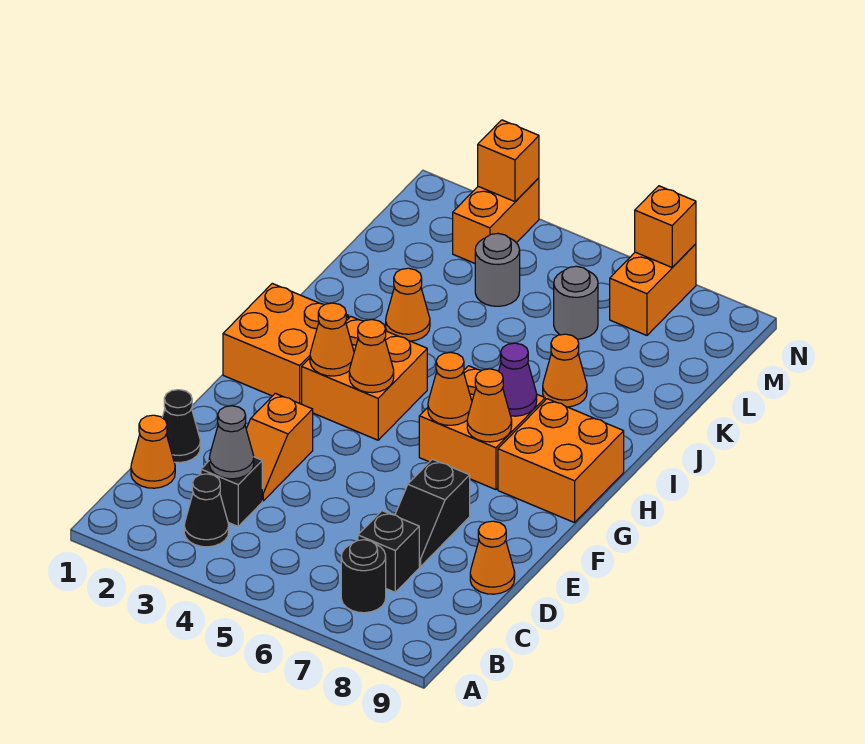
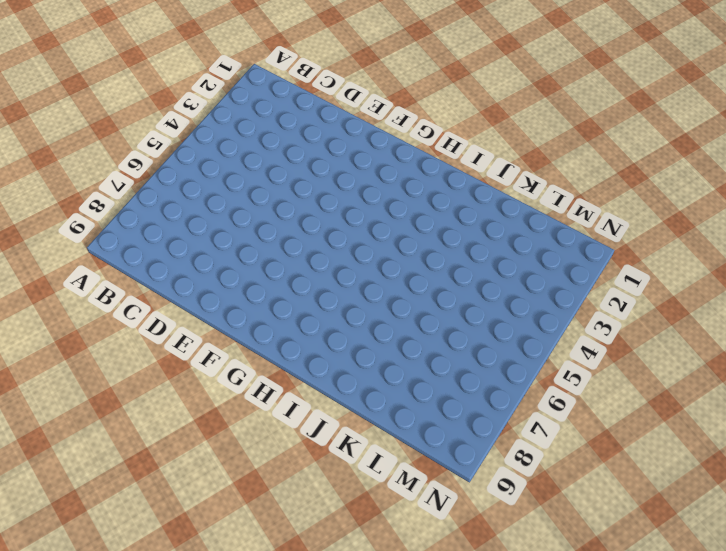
none -> black cone B3 level 1
none -> black round brick B7 level 1
none -> orange cone C1 level 1

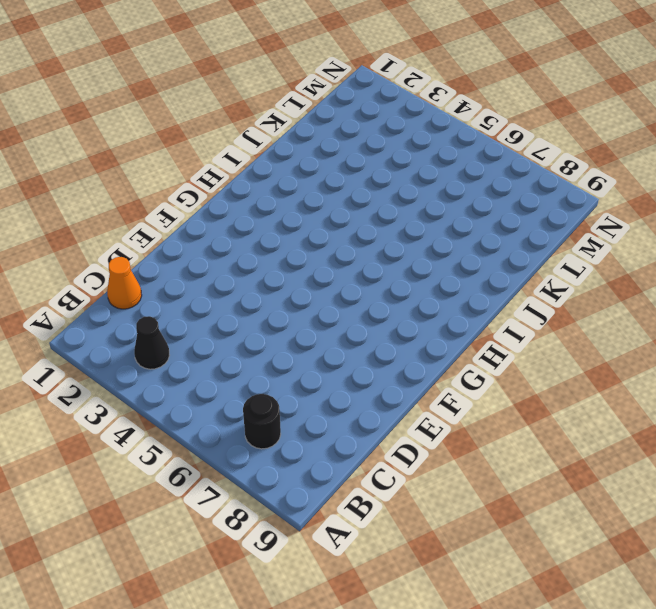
none -> black brick C3 level 1
none -> black brick C7 level 1
none -> black cone D1 level 1

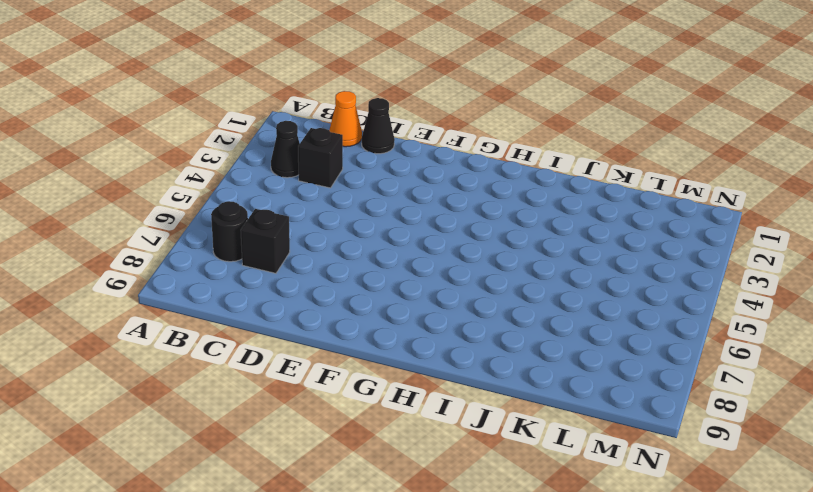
none -> orange slope D3:E3 level 1 top E
none -> black slope D7:E7 level 1 top E
none -> orange cone D9 level 1

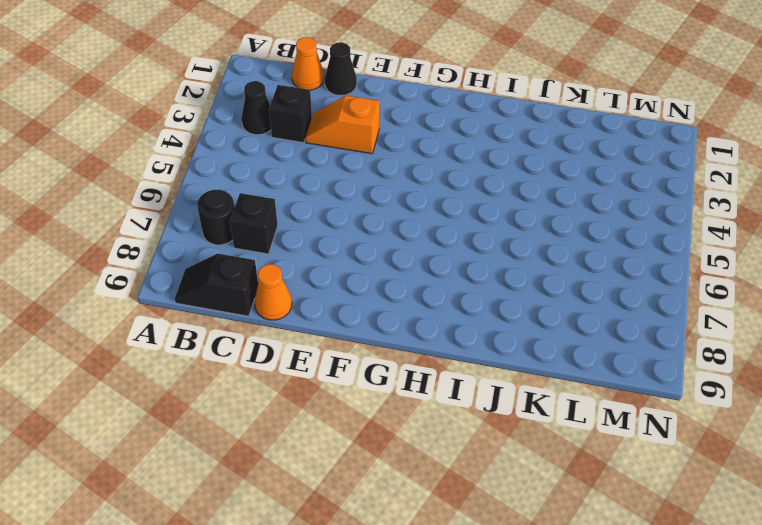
black slope B9:C9 level 1 top C -> black slope D7:E7 level 1 top E
none -> orange brick G1:H2 level 1
none -> orange brick G3:H4 level 1
none -> orange brick G6:H7 level 1

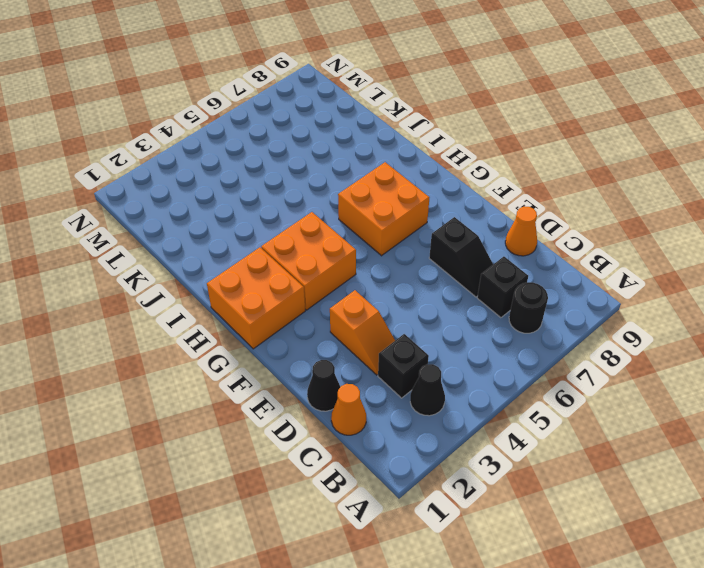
none -> orange brick G8:H9 level 1
none -> orange cone J3 level 1
none -> orange cone J7 level 1

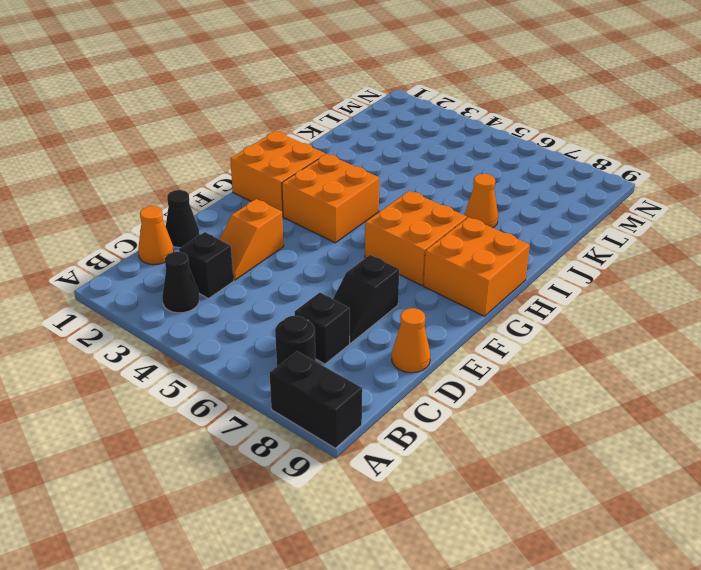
black brick A8:A9 level 1 -> none
none -> orange cone J3 level 1
none -> grey round brick L4 level 1
none -> grey round brick L6 level 1

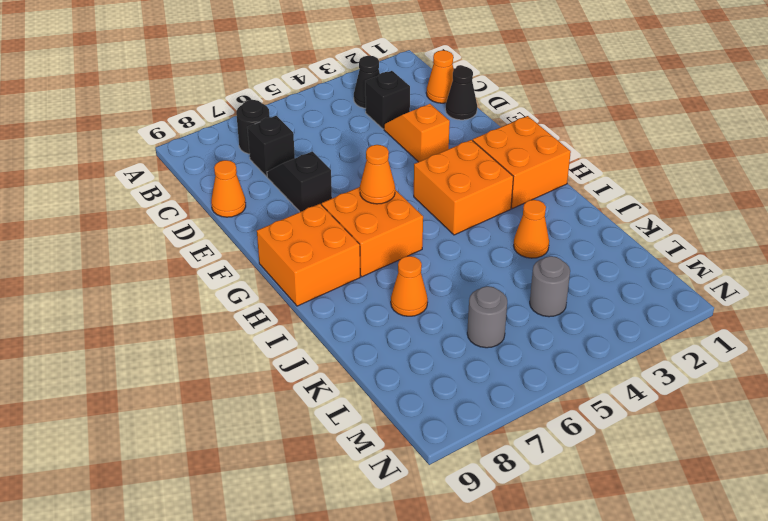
none -> orange brick M3:N3 level 1
none -> orange brick M7:N7 level 1
none -> grey cone C3 level 2

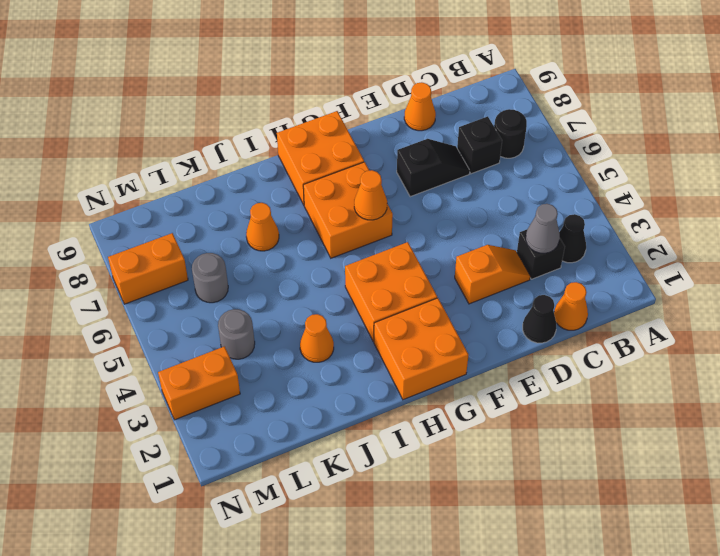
none -> orange cone G3 level 2
none -> orange cone G4 level 2
none -> orange cone G7 level 2

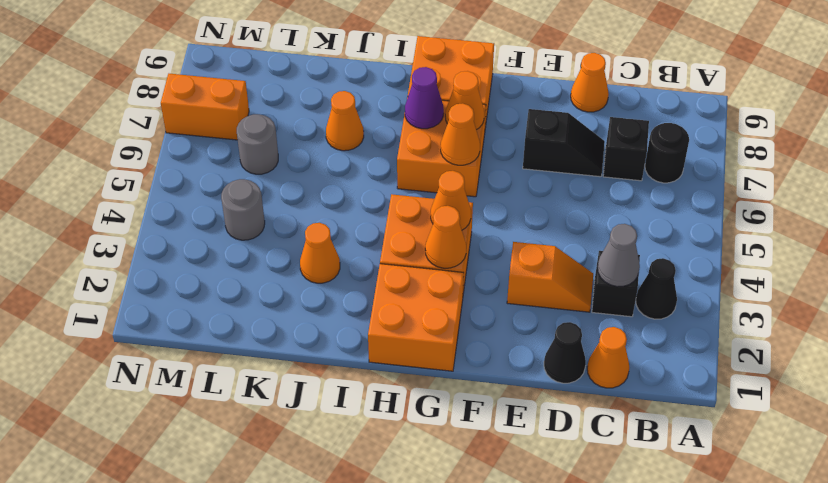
none -> orange brick M3:N3 level 1
none -> orange brick N3 level 2
none -> orange brick N7 level 2

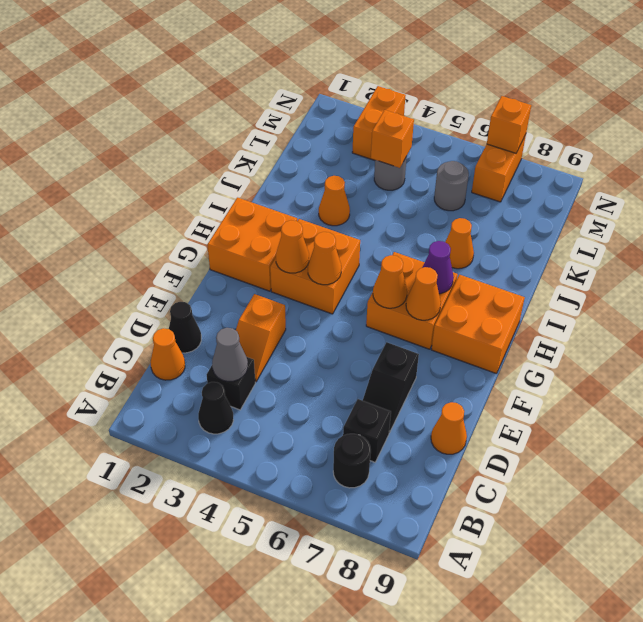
orange brick L4 level 2 -> orange brick N3 level 2

